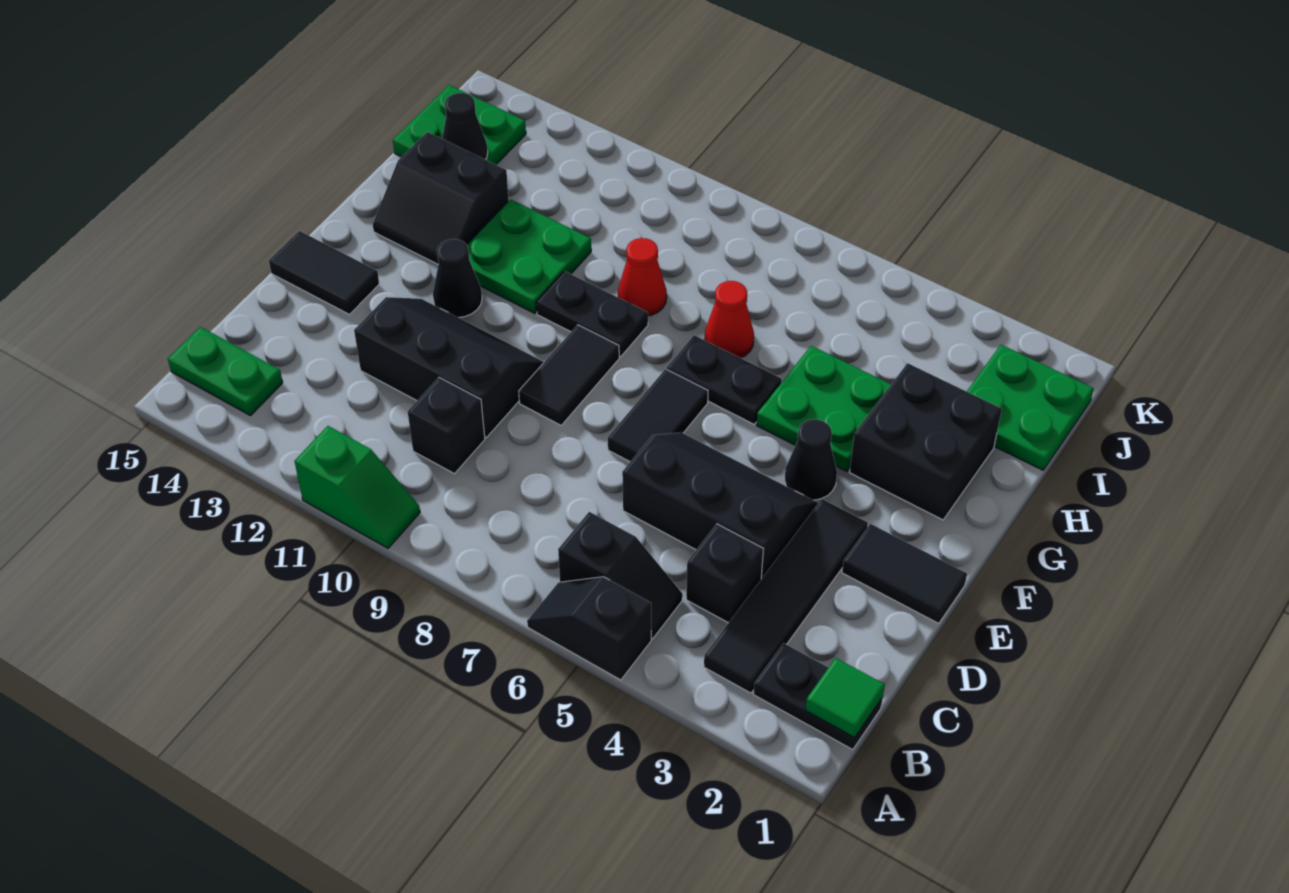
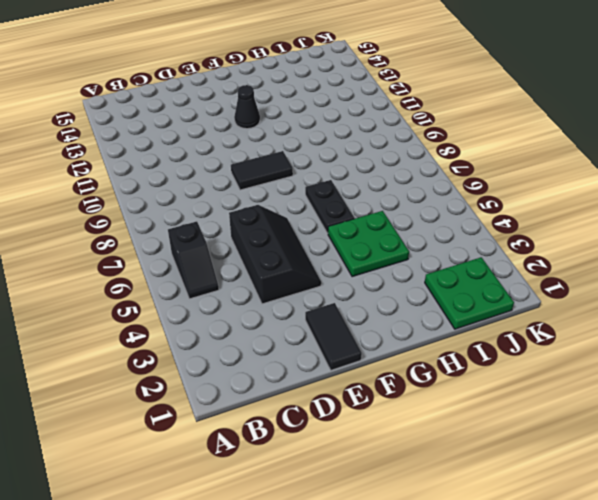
none -> black slope A5:A6 level 1 top 5
none -> green slope A10:A11 level 1 top 11
none -> black plate B1:B2 level 1

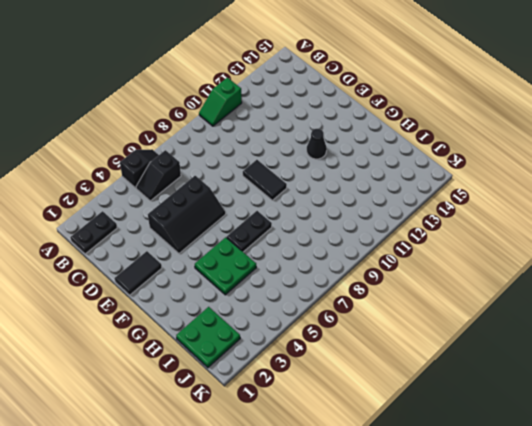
none -> black tile B3:E3 level 1
none -> green plate B14:B15 level 1
none -> black brick C4 level 1

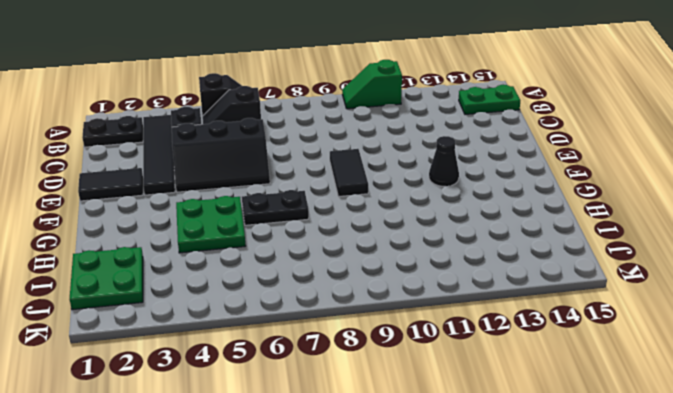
none -> black brick C10 level 1
none -> black slope D10:E12 level 1 top D
none -> black tile E7:F7 level 1

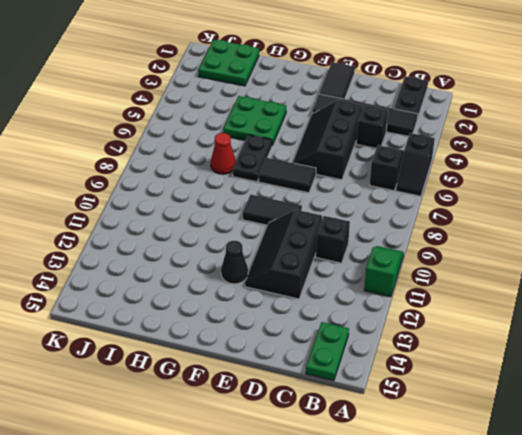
none -> black tile E14:E15 level 1
none -> black cone F4 level 1
none -> black brick G2:H3 level 1

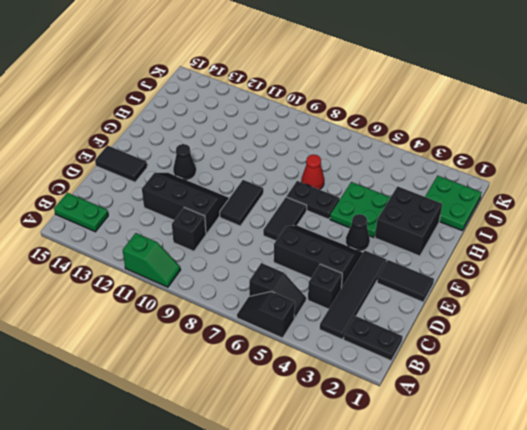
none -> black plate G9:G10 level 1
none -> green plate G11:H12 level 1
none -> black slope G13:H14 level 1 top H

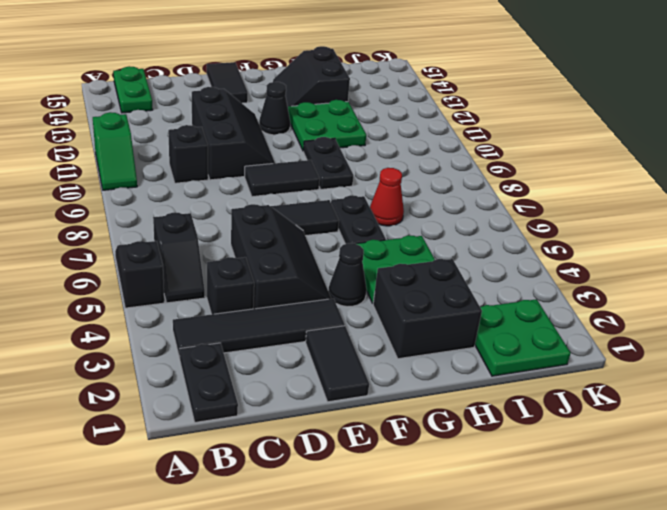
none -> red cone H9 level 1
none -> green plate I14:J15 level 1
none -> green tile B1 level 2

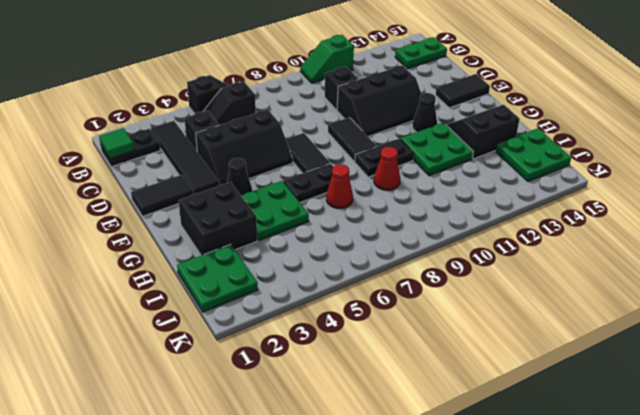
none -> black cone I14 level 2

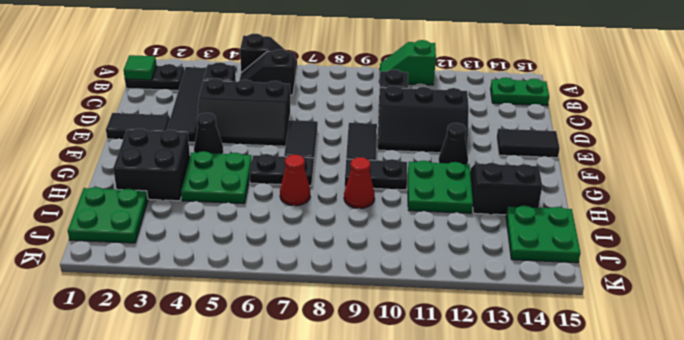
none -> black cone I14 level 2

